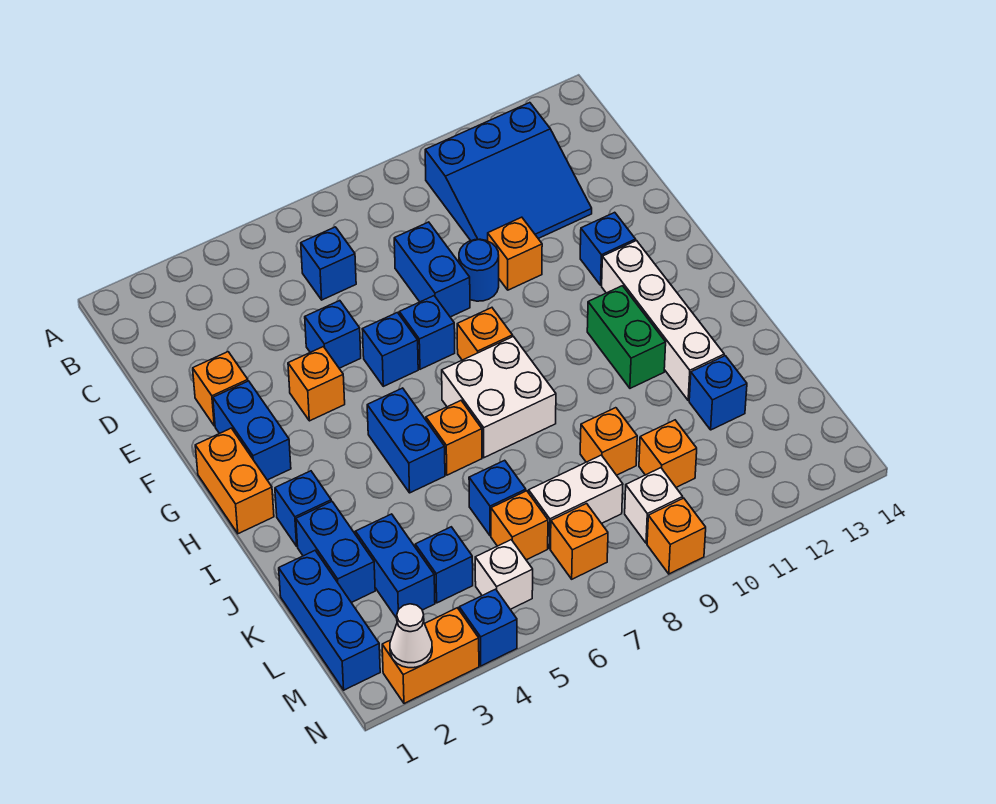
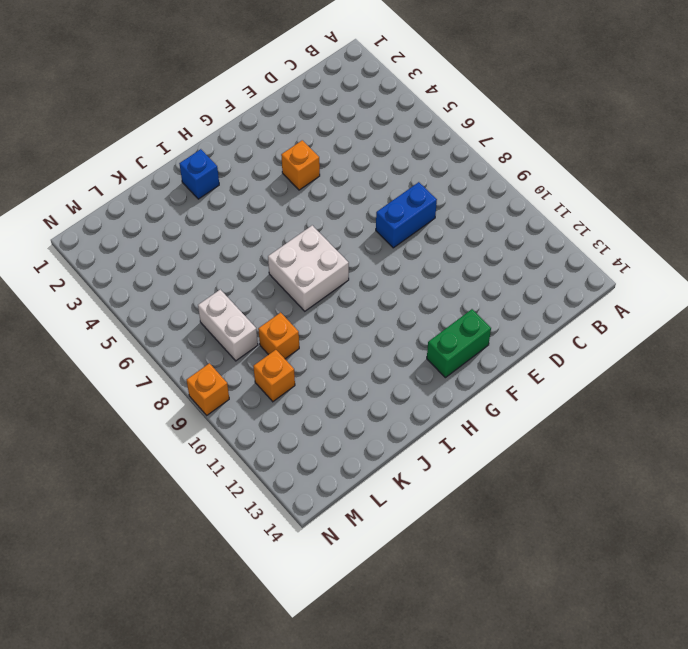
green brick F13:G13 level 1 -> green brick H11:I11 level 1
none -> blue slope B10:D12 level 1 top B
none -> blue brick C6 level 1
none -> orange brick E2 level 1
none -> blue brick E5 level 1

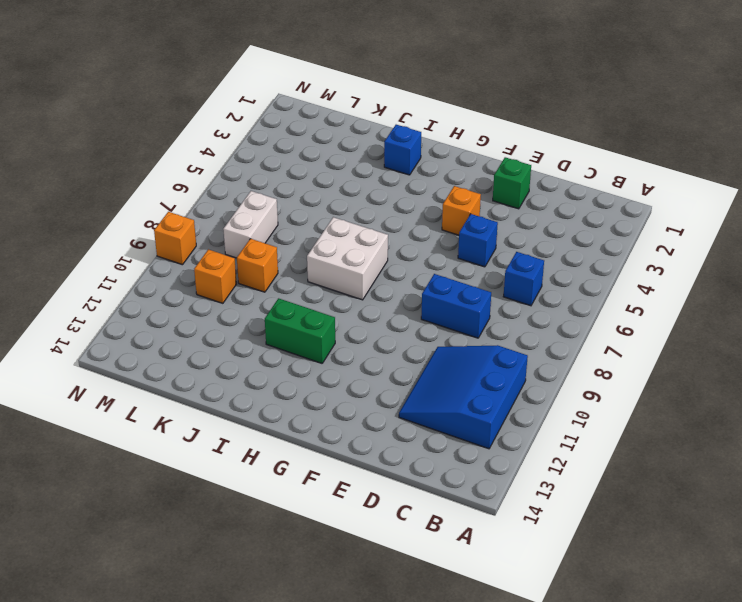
green brick E2 level 1 -> orange brick E2 level 1
none -> blue round brick E9 level 1
none -> orange brick E10 level 1
none -> blue brick F2:G2 level 1
none -> blue brick F6 level 1

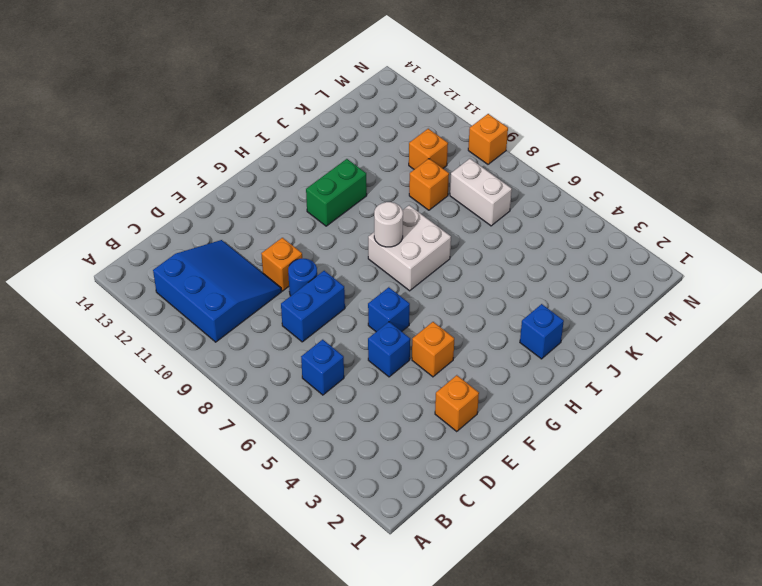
white round brick H8 level 2 -> none
none -> blue brick F2:G2 level 1
none -> blue brick F7 level 1
none -> blue brick F12 level 1
none -> orange brick G1:H1 level 1

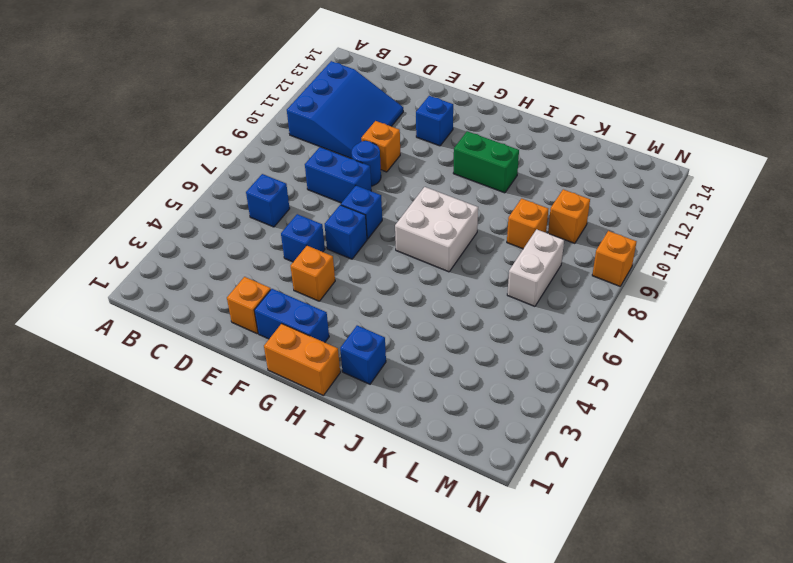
none -> orange brick G8 level 1
none -> white brick G12:J12 level 1
none -> blue brick H5:I5 level 1
none -> orange brick I6 level 1

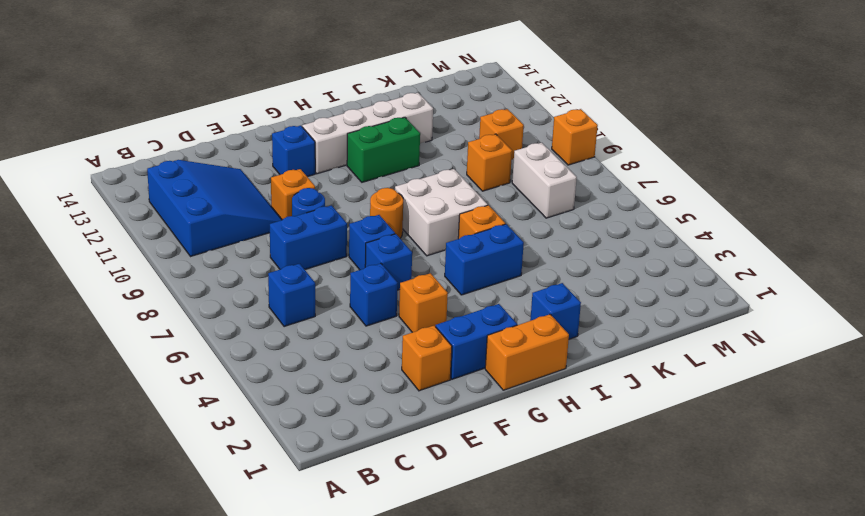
orange round brick G8 level 1 -> orange brick G8 level 1
none -> blue brick J2:K2 level 1
none -> blue brick K1:M1 level 1
none -> blue brick K3:L3 level 1
none -> blue brick K6 level 1

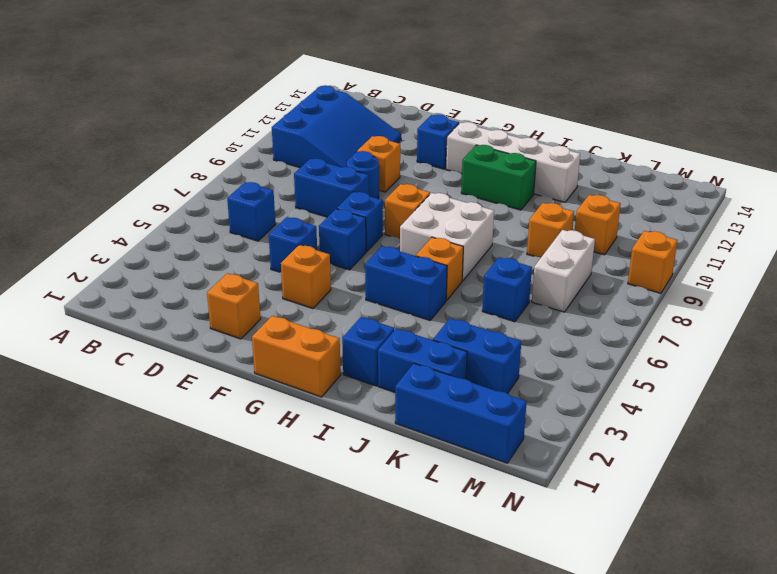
none -> blue brick F2:G2 level 1
none -> blue brick K12 level 1
none -> blue brick L4 level 1
none -> orange brick L6 level 1

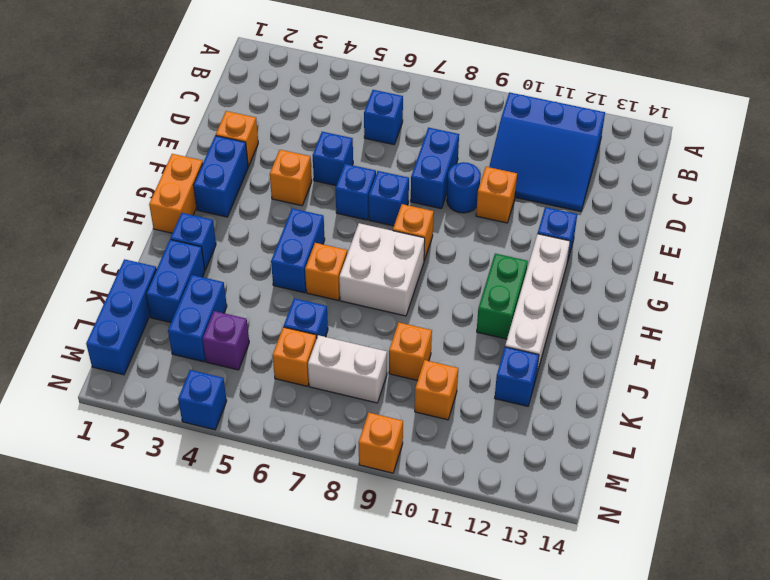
purple brick L4 level 1 -> blue brick L4 level 1
none -> white brick M5 level 1
none -> orange brick M7 level 1
none -> white brick M9 level 1
none -> orange brick N2:N3 level 1

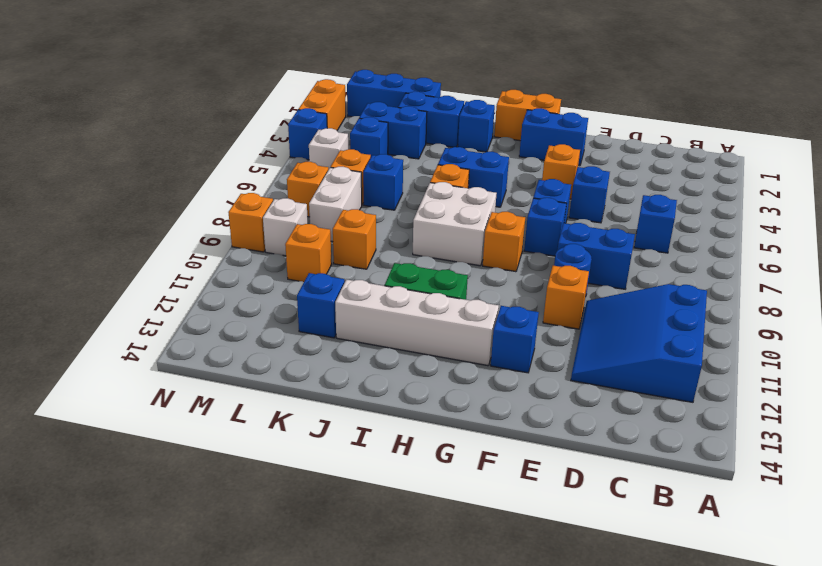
none -> orange brick E2 level 1
none -> white cone N2 level 2

